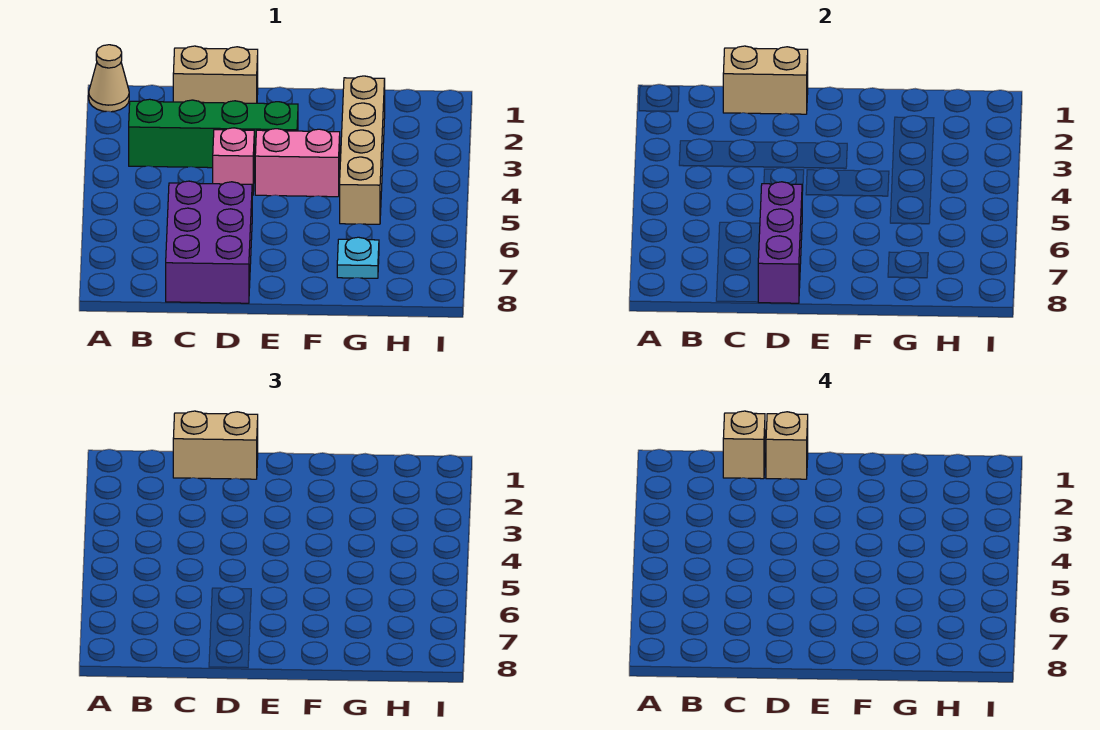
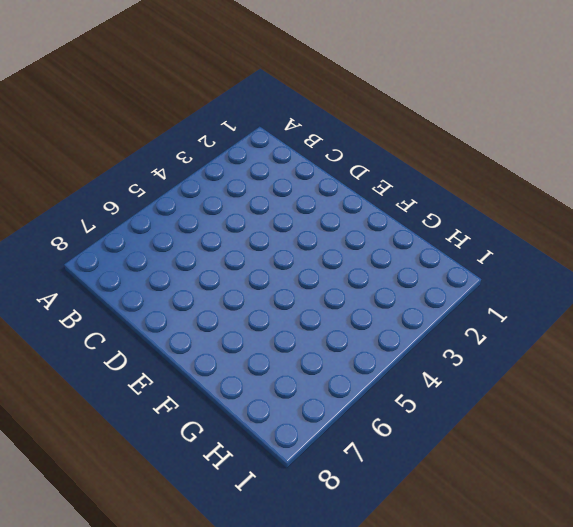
none -> tan cone A1 level 1
none -> green brick B3:E3 level 1
none -> tan brick C1:D1 level 1

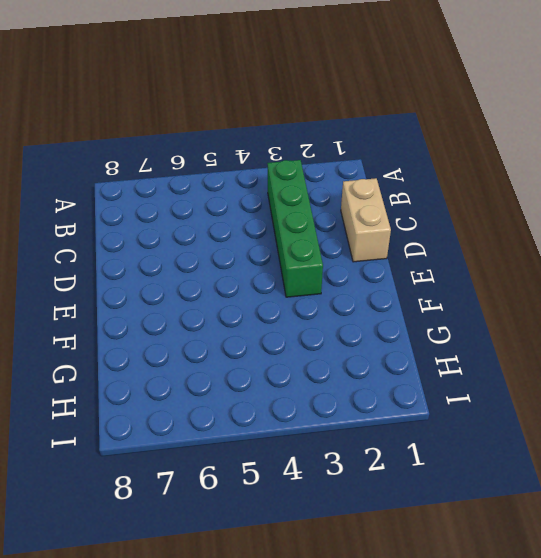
none -> tan cone A1 level 1
none -> purple brick C6:D8 level 1
none -> pink brick D4 level 1

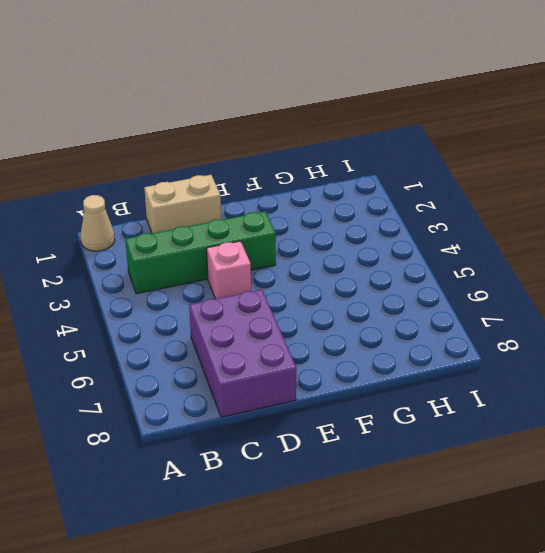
none -> pink brick E4:F4 level 1
none -> tan brick G2:G5 level 1
none -> cyan plate G7 level 1

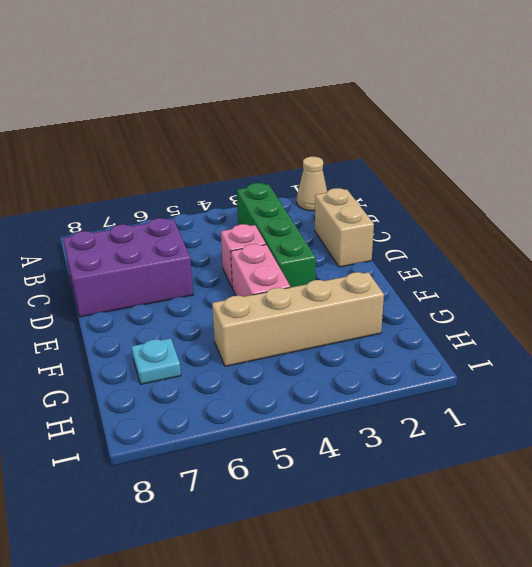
none -> tan brick C1:D1 level 2
none -> purple brick D6:D8 level 2
none -> tan brick C1:D1 level 3

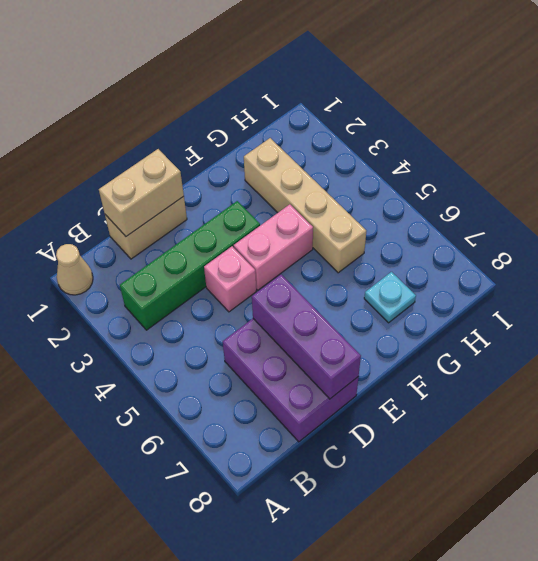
none -> tan brick C1:D1 level 3
none -> tan brick C1 level 4
none -> tan brick D1 level 4

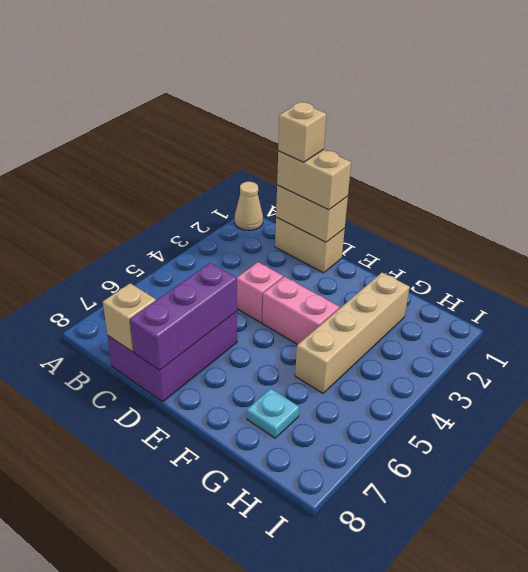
tan brick C8 level 2 -> tan brick D1 level 4
none -> green brick B3:E3 level 1

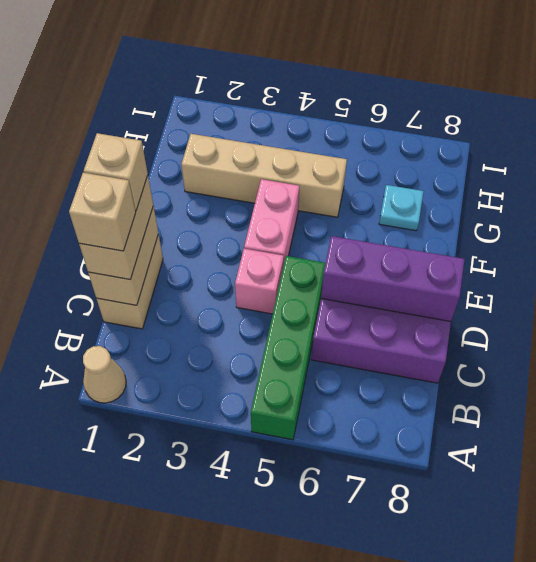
green brick A5:D5 level 1 -> green brick B3:E3 level 1

